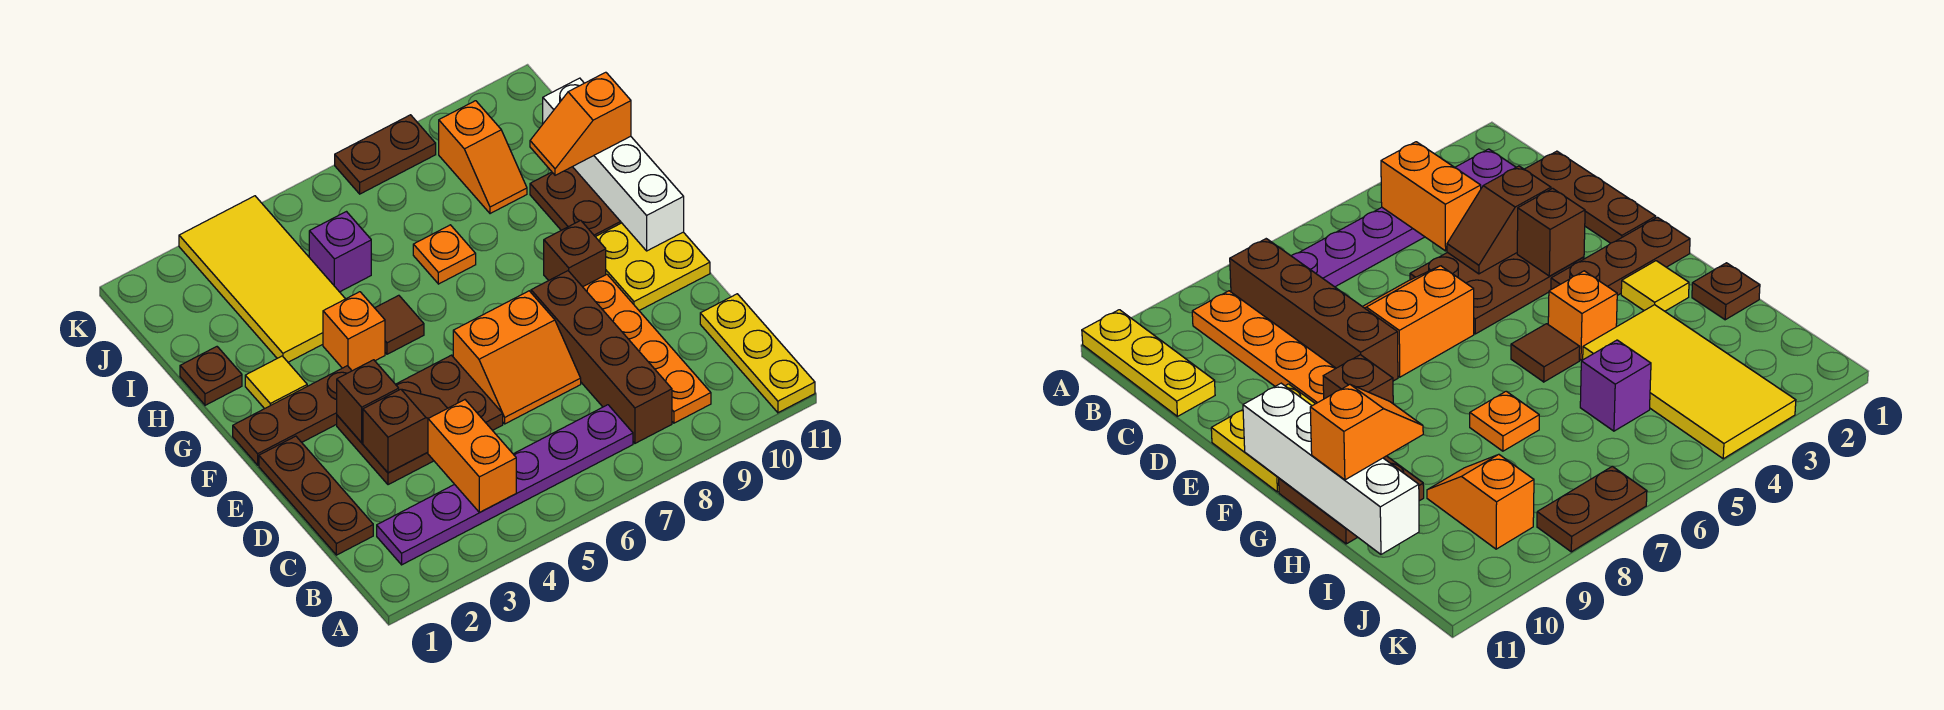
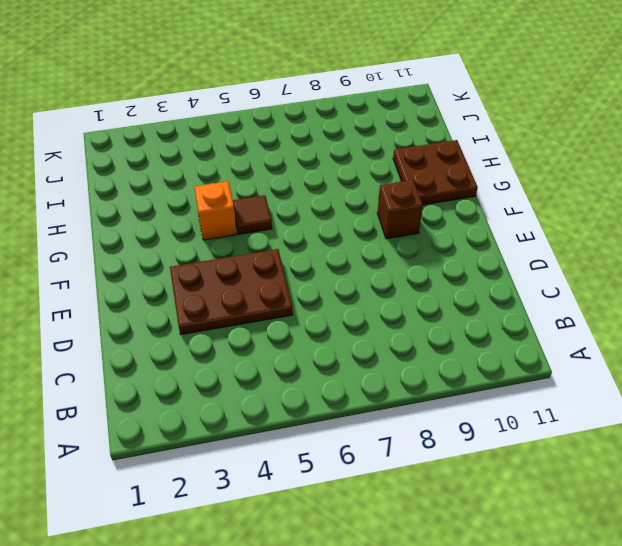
none -> yellow plate A11:C11 level 1
none -> purple plate B2:B7 level 1
none -> brown brick B8:E8 level 1

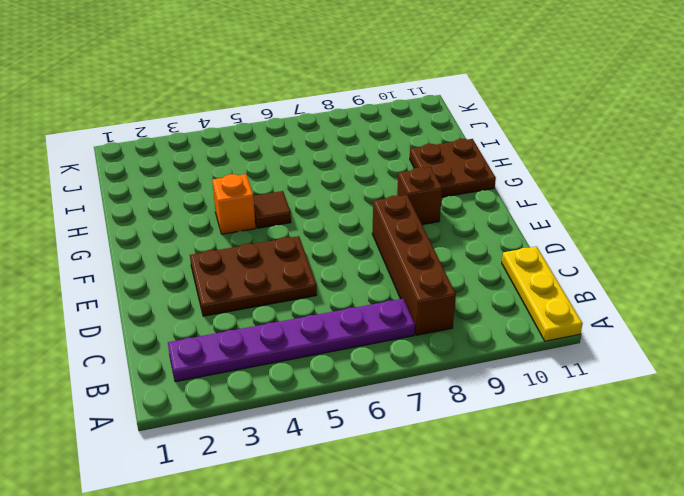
none -> orange plate B9:E9 level 1
none -> brown plate C1:E1 level 1
none -> orange slope D6:E7 level 1 top E

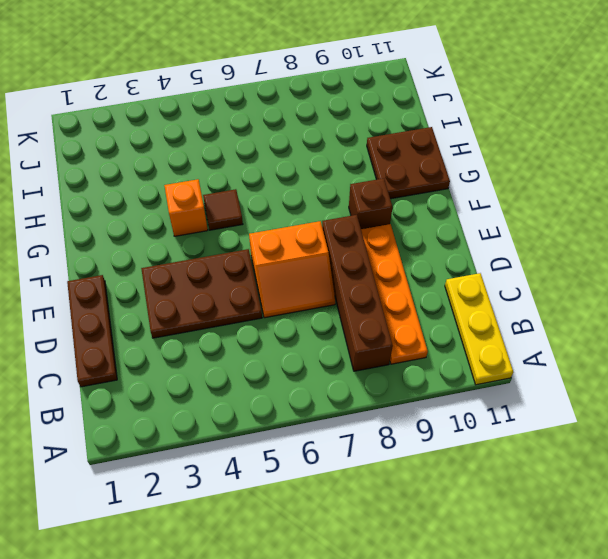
none -> purple plate B2:B7 level 1
none -> yellow plate E10:F11 level 1
none -> brown plate F1:F3 level 1

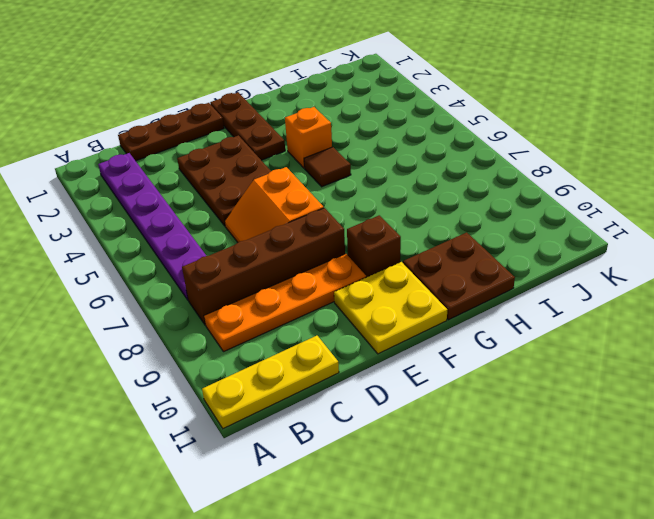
none -> yellow tile G2 level 1
none -> brown plate H1 level 1
none -> yellow tile H3:K4 level 1

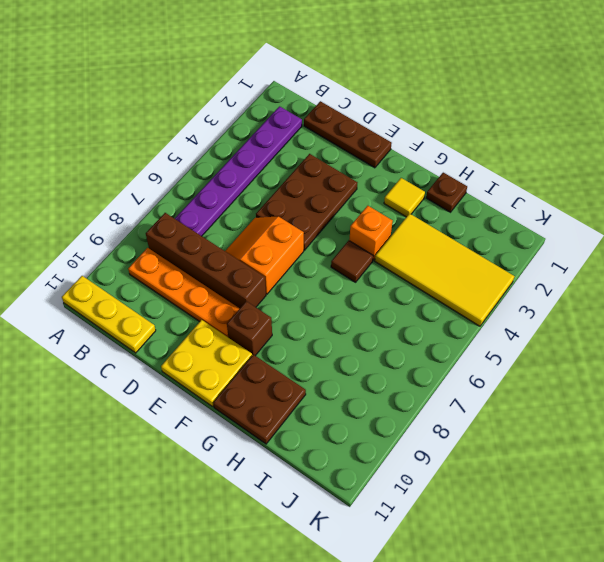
none -> brown plate F1:F3 level 1
none -> orange plate H7 level 1
none -> purple brick I5 level 1

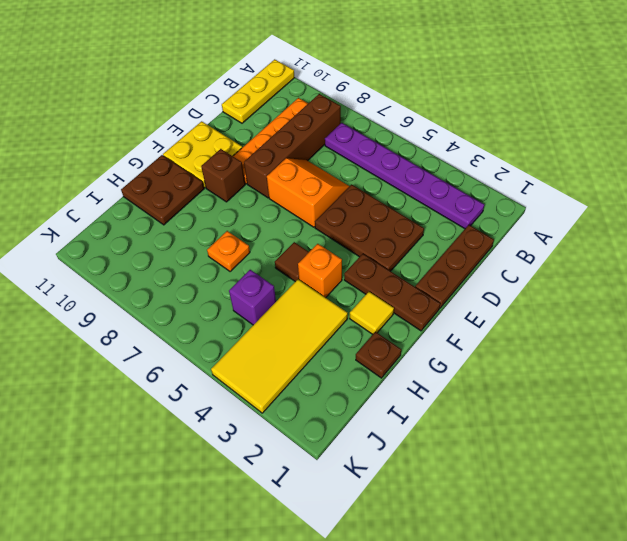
none -> orange slope I9:J9 level 1 top J
none -> brown plate K7:K8 level 1
none -> orange brick B4:C4 level 2

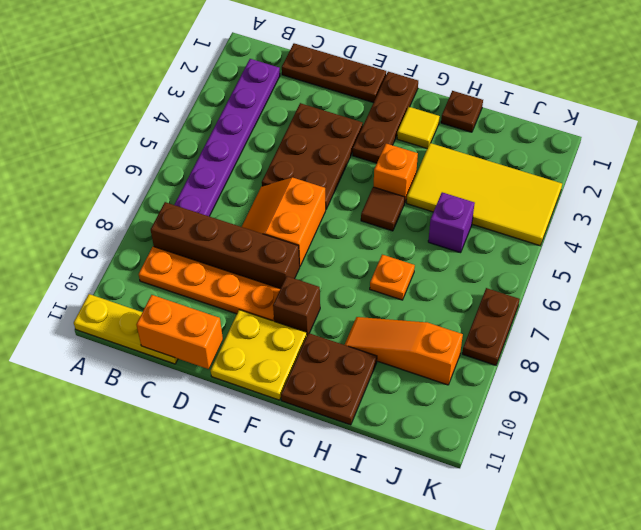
orange brick C11:D11 level 2 -> orange brick B4:C4 level 2
orange slope H9:J9 level 1 top J -> orange slope I9:J9 level 1 top J
none -> brown slope D3:D4 level 2 top 3
none -> brown brick E3 level 2
none -> white brick F11:I11 level 2

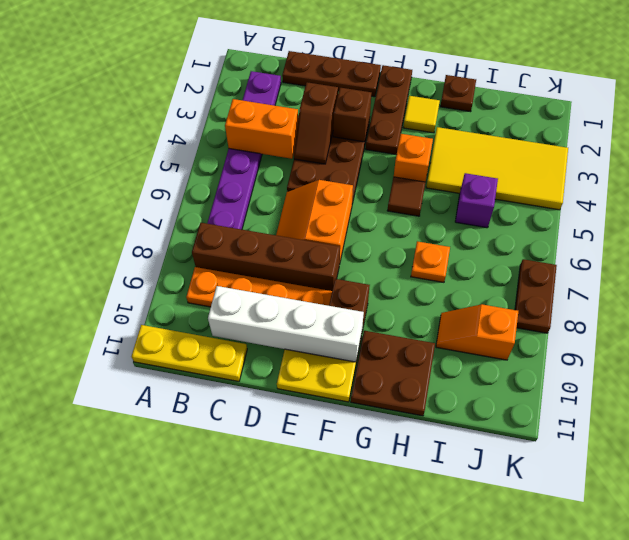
white brick C10:F10 level 2 -> white brick F11:I11 level 2
none -> orange slope H10:H11 level 3 top 11

